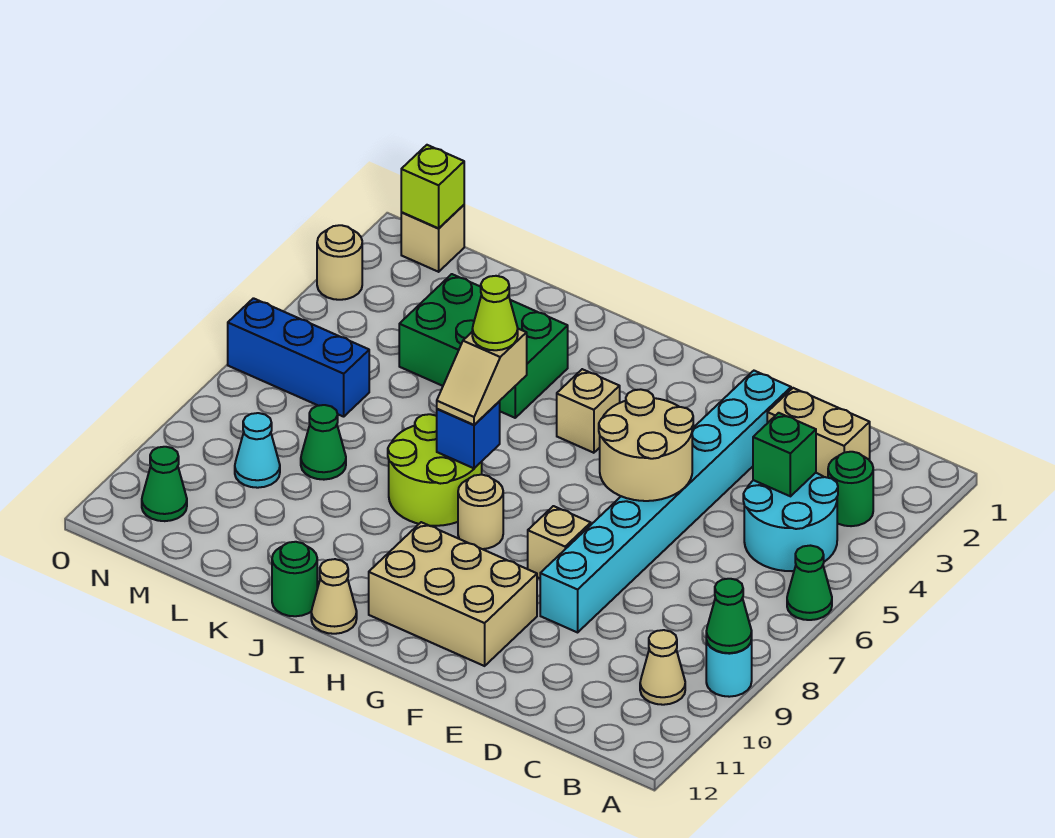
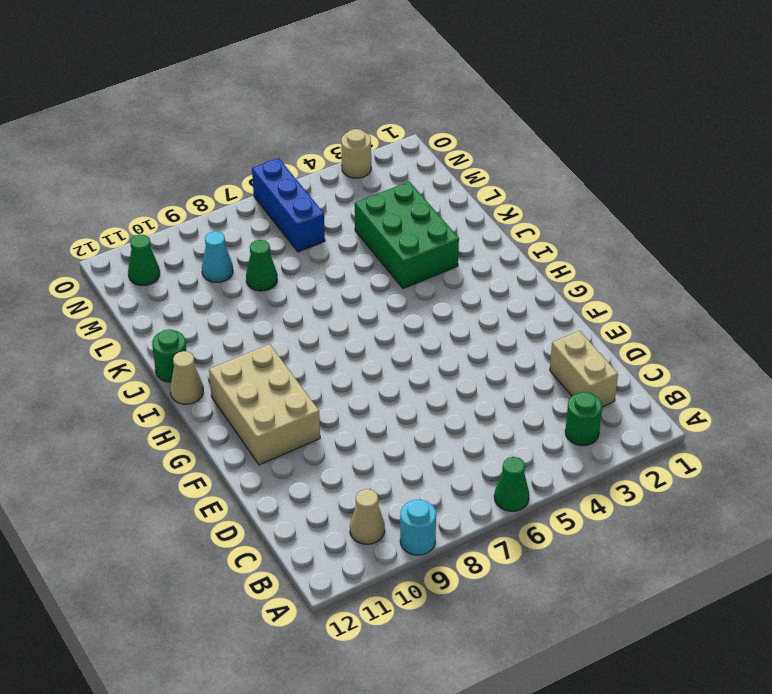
none -> cyan round brick B4:C5 level 1
none -> cyan brick E2:E9 level 1
none -> tan brick F8 level 1

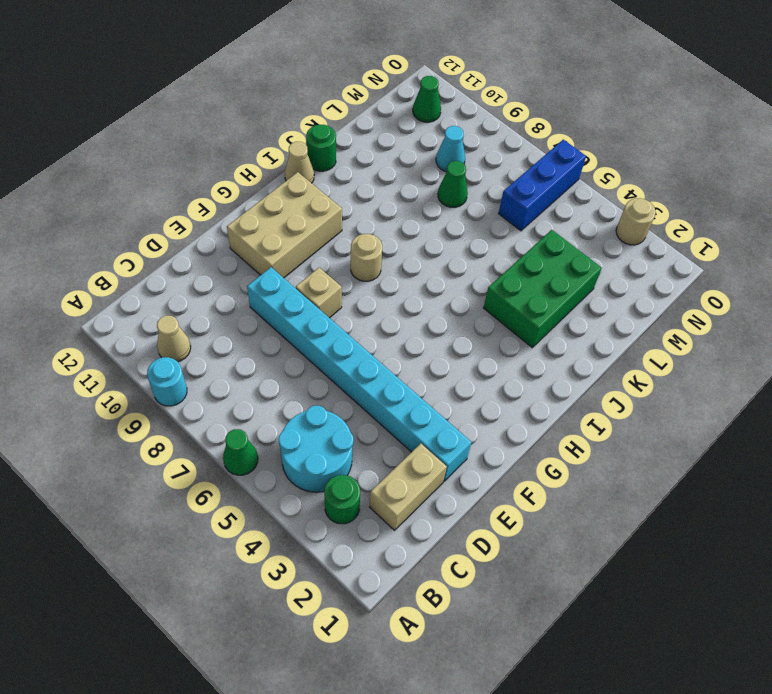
none -> tan brick H4 level 1
none -> lime round brick I7:J8 level 1
none -> tan brick N1 level 1

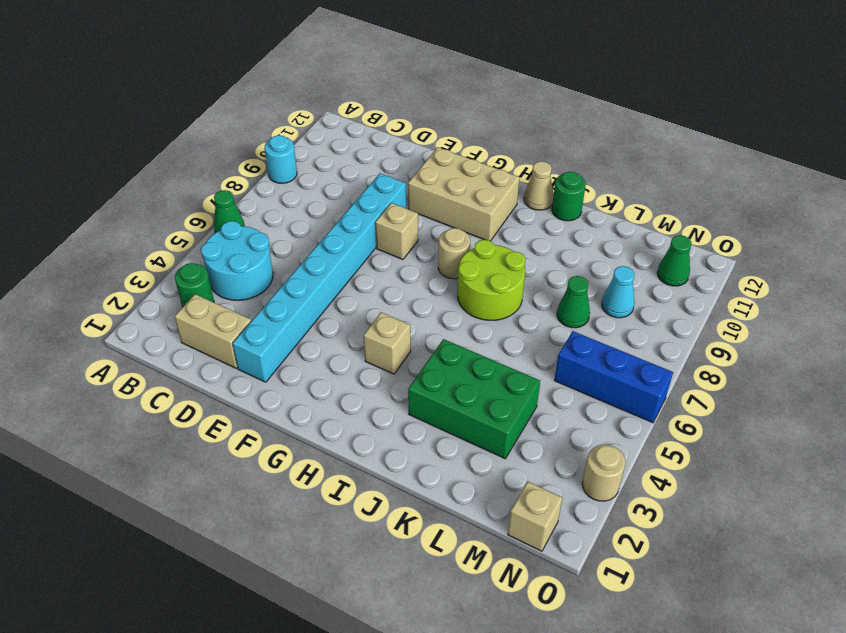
none -> tan cone B10 level 1
none -> green cone A9 level 2
none -> green brick C4 level 2

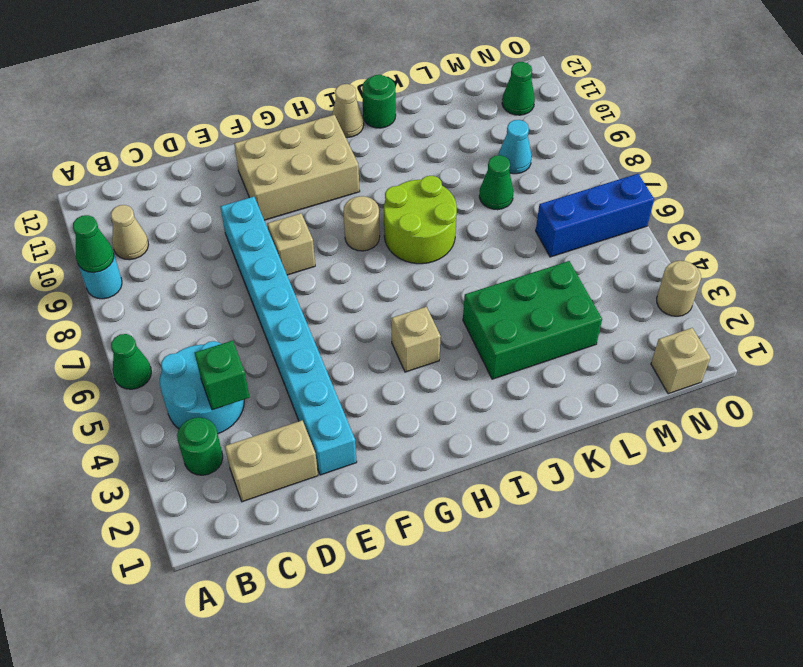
none -> tan round brick E5:F6 level 2
none -> blue brick I7 level 2
none -> lime brick N1 level 2

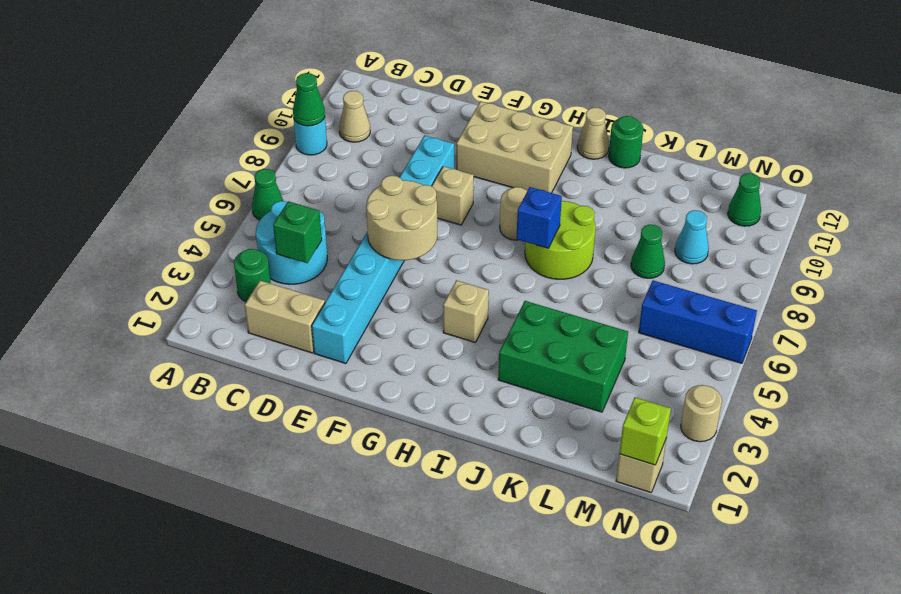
none -> tan slope I6:I7 level 3 top 6
none -> lime cone I6 level 4

